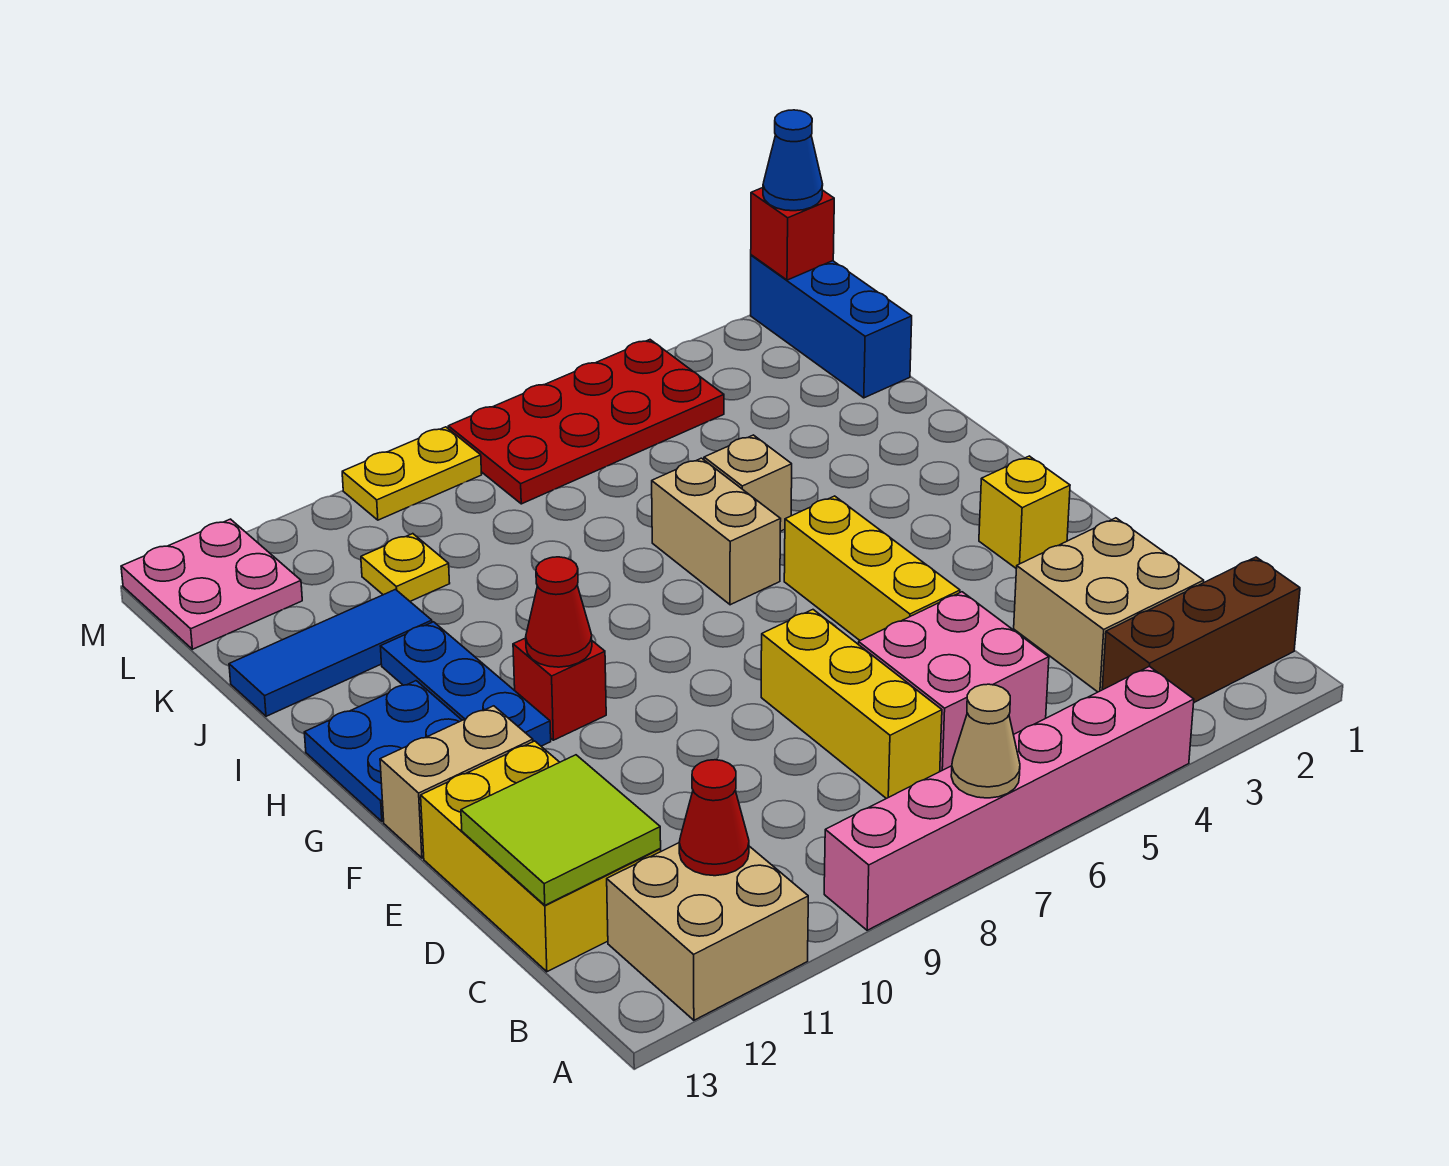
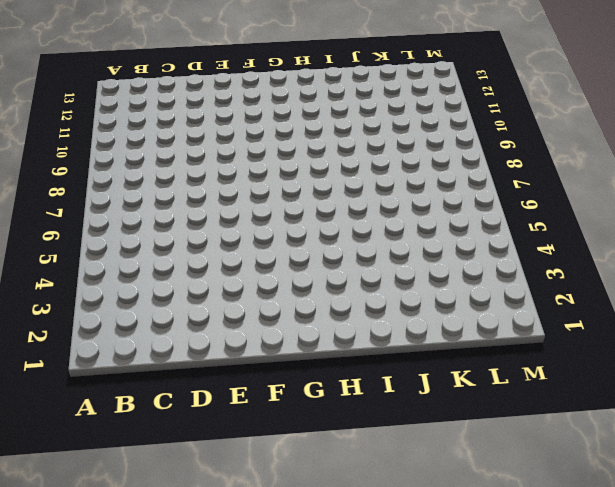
none -> pink brick A4:A9 level 1
none -> tan brick A11:B12 level 1
none -> brown brick B1:B3 level 1

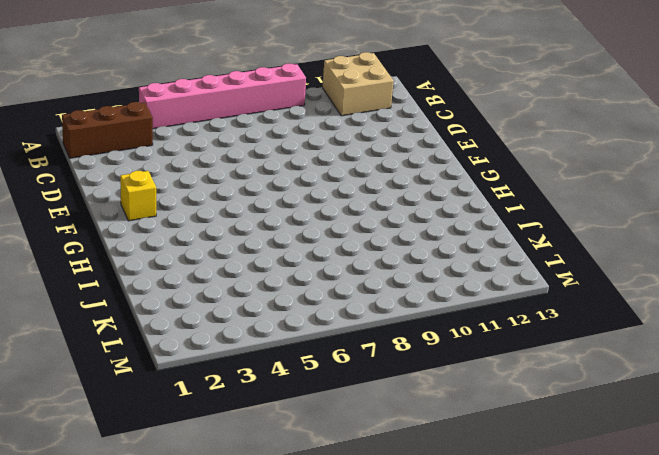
none -> tan brick C2:D3 level 1
none -> pink brick C5:D6 level 1
none -> yellow brick C7:E7 level 1

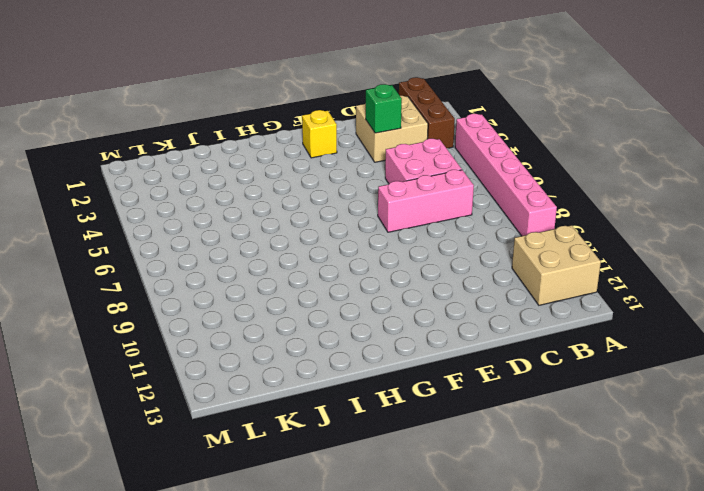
pink brick C7:E7 level 1 -> yellow brick C7:E7 level 1
green brick D3 level 2 -> none
none -> yellow brick C12:E13 level 1
none -> yellow brick E5:G5 level 1
none -> tan brick F12:F13 level 1

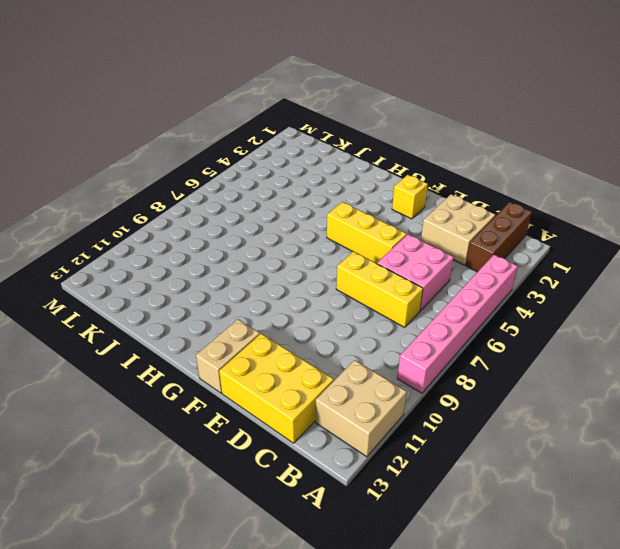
none -> red brick G10 level 1
none -> blue plate G11:I11 level 1
none -> blue plate G12:H13 level 1

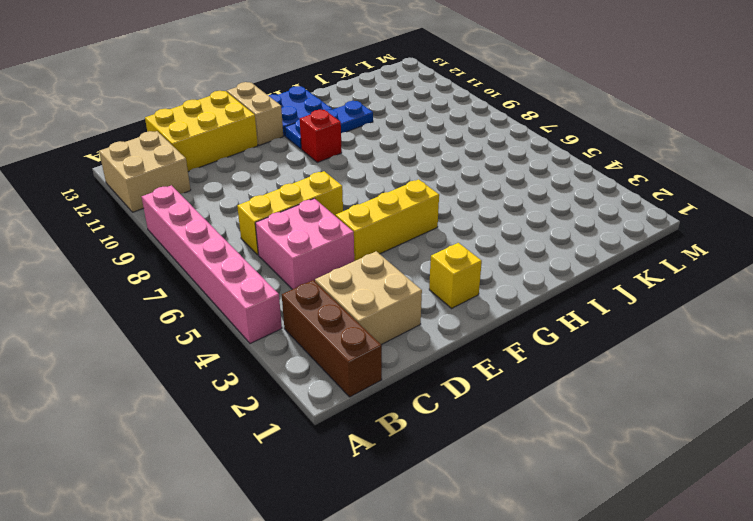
none -> tan brick H6:I6 level 1
none -> tan brick I5 level 1
none -> blue tile J11:J13 level 1

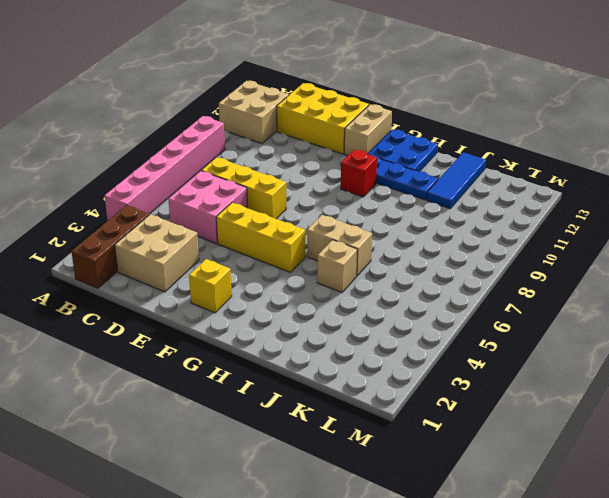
none -> blue brick K1:M1 level 1
none -> yellow plate K10 level 1
none -> red plate L4:M7 level 1

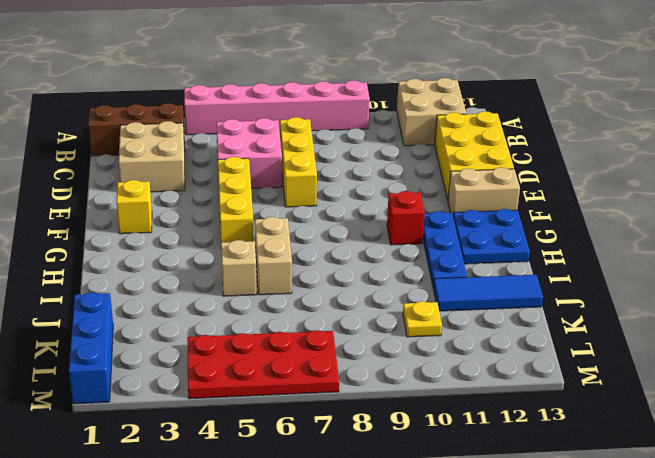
none -> pink plate L12:M13 level 1
none -> yellow plate M8:M9 level 1
none -> tan cone A7 level 2

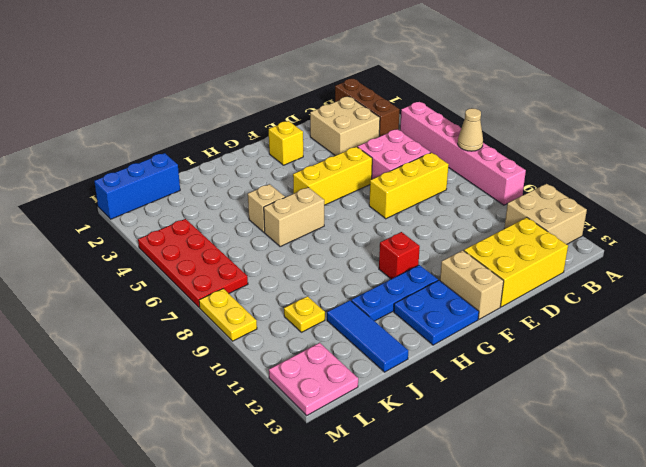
none -> red cone B11 level 2
none -> lime tile C12:D13 level 2
none -> red cone G10 level 2

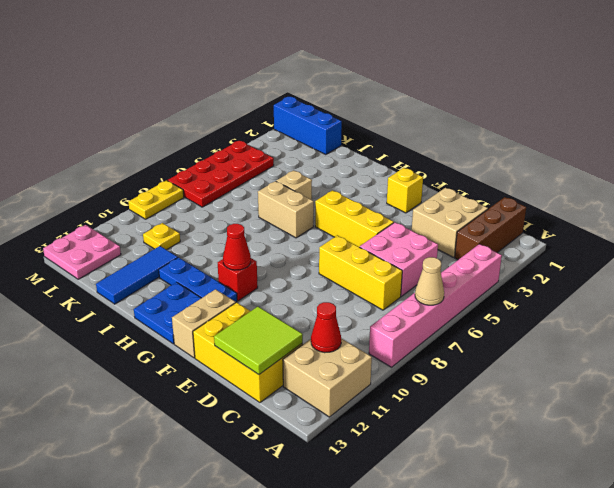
none -> red brick M1 level 2
none -> blue cone M1 level 3

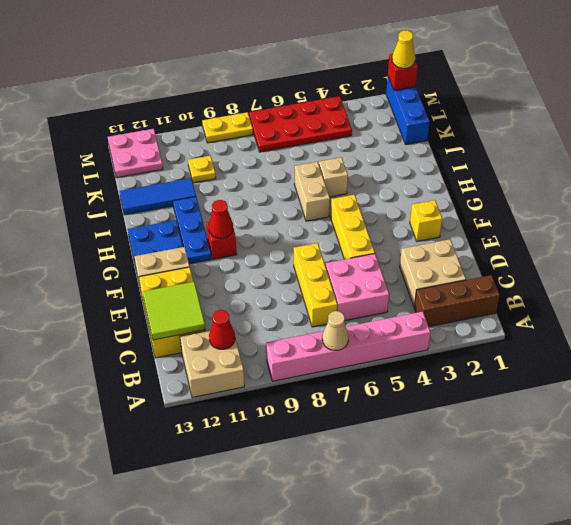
yellow cone M1 level 3 -> blue cone M1 level 3

